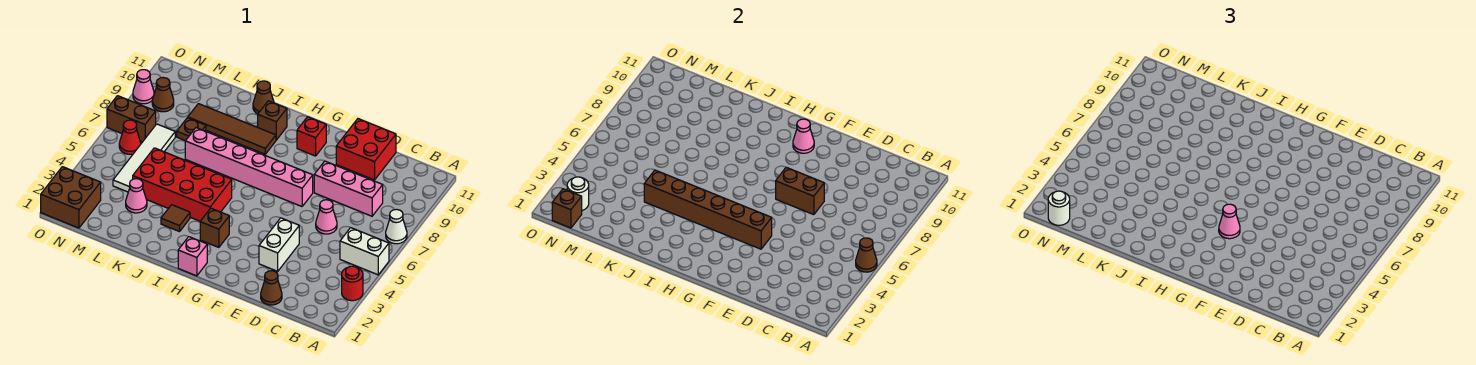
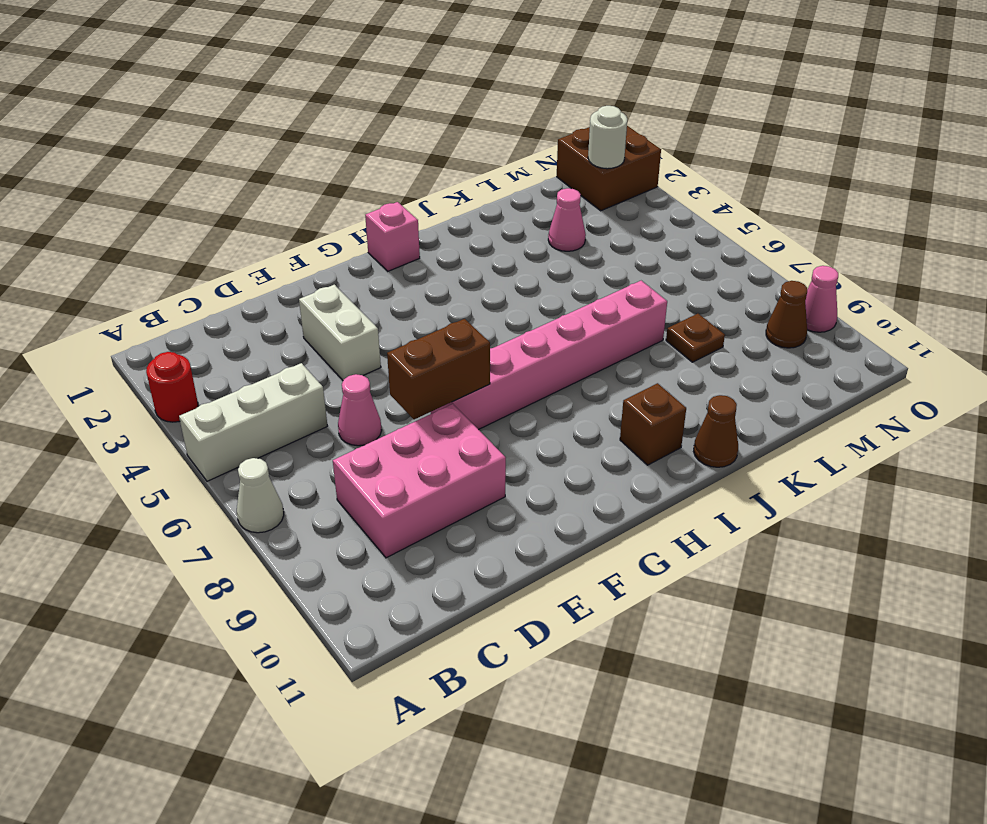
white brick A5:C5 level 1 -> white brick A5:B5 level 1
pink brick C8:E9 level 1 -> pink brick C8:E8 level 1
none -> brown cone D1 level 1
none -> red brick D10:E11 level 1
none -> red brick G10 level 1
none -> brown brick H3 level 1

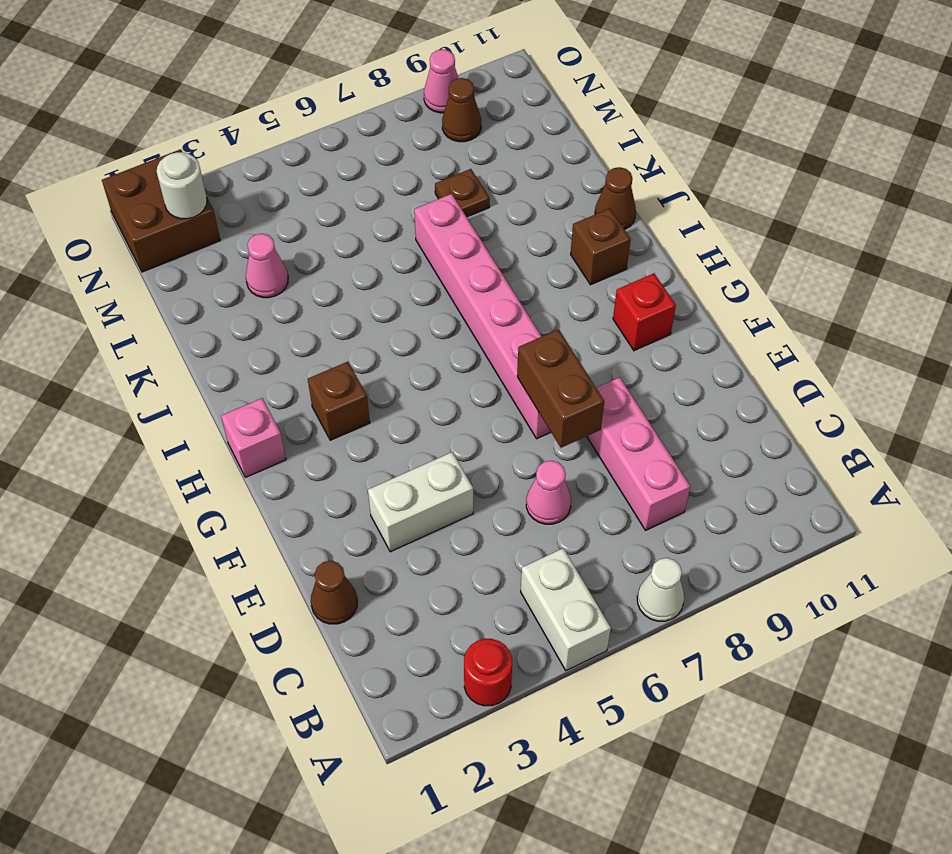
none -> red brick D10:E11 level 1
none -> red brick I4:L5 level 1
none -> brown tile I9:L9 level 1
none -> brown tile J3 level 1

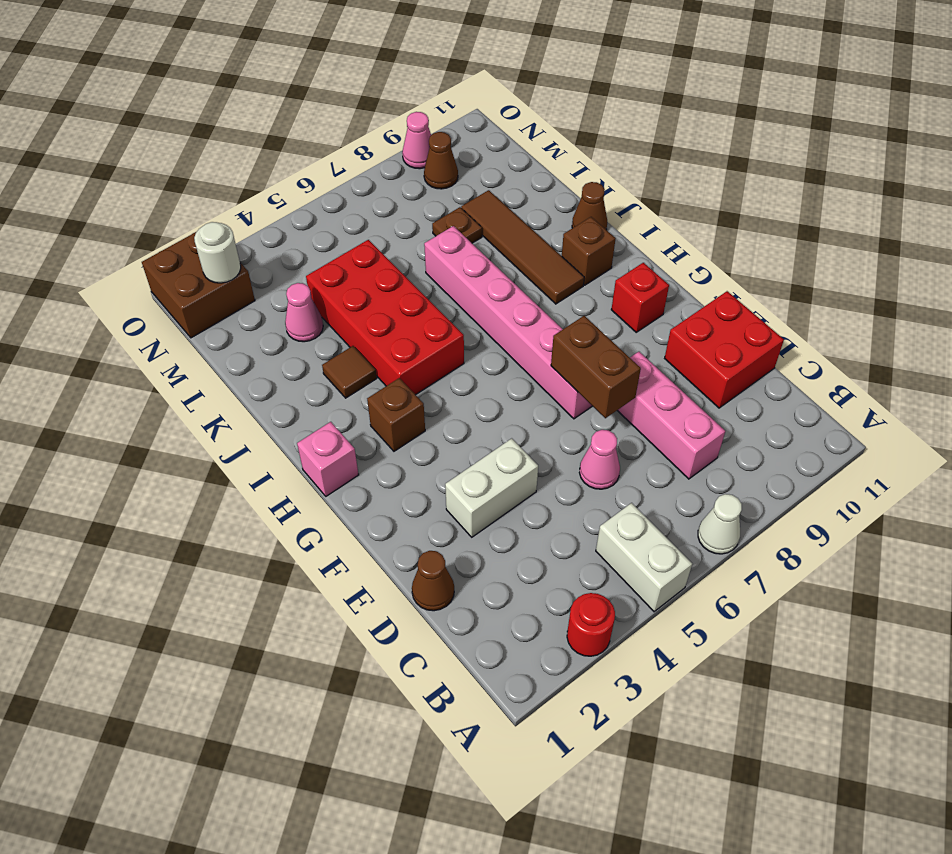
none -> white tile M4:M7 level 1
none -> red cone N6 level 1
none -> brown brick N7:O7 level 1
none -> brown cone A5 level 2

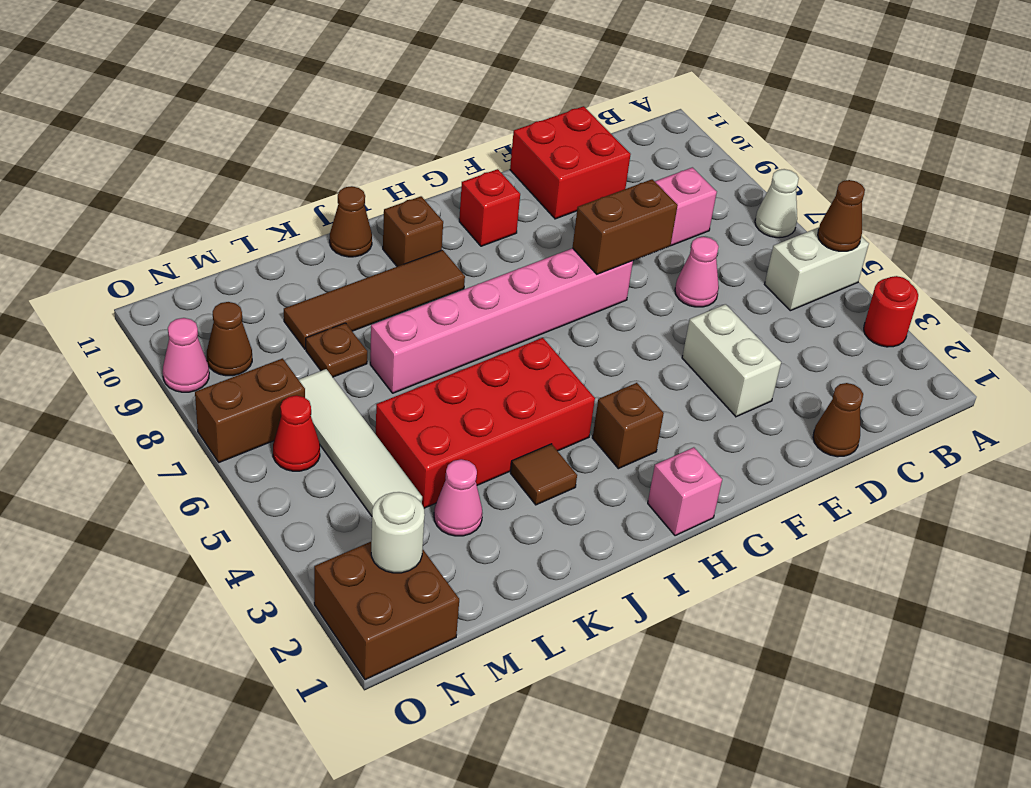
none -> brown brick F4:K4 level 2
none -> pink cone G10 level 2
none -> brown brick N1 level 2
none -> pink cone G4 level 3

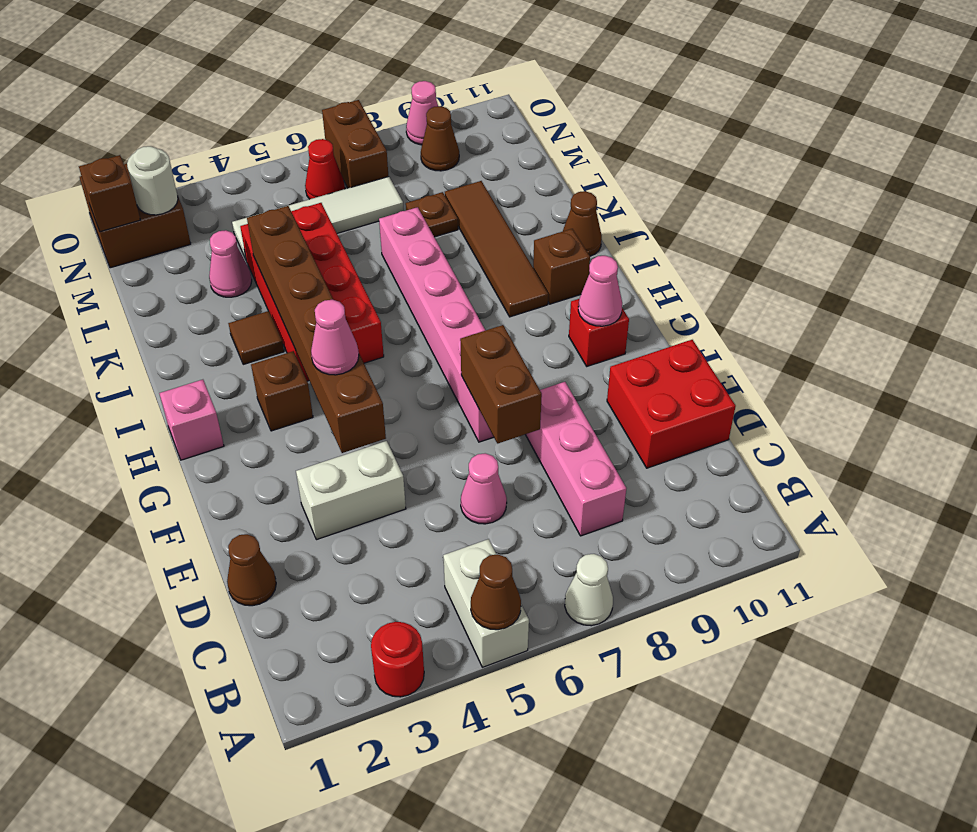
none -> white round brick N1 level 3

